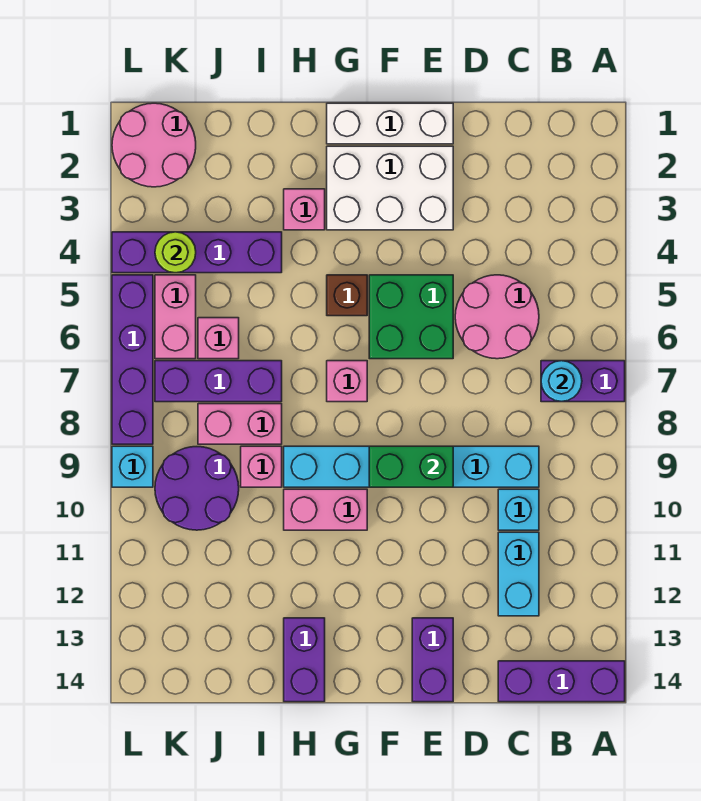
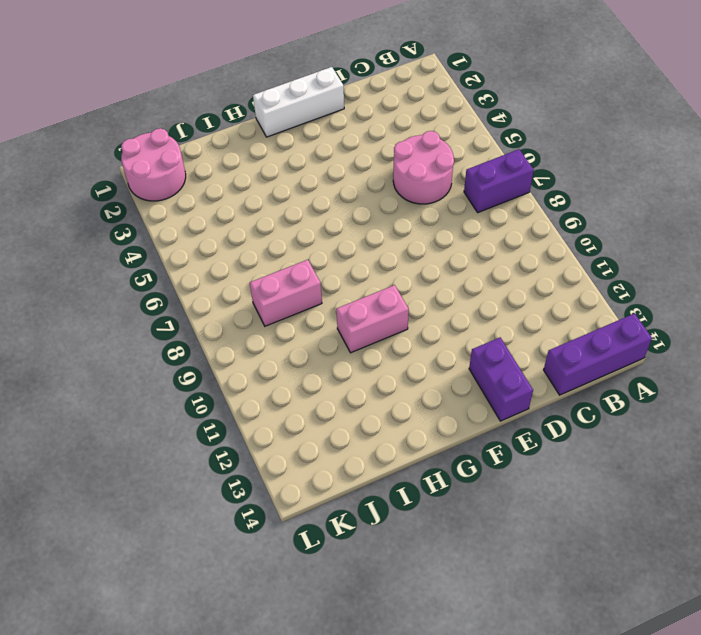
none -> cyan brick C9:H9 level 1
none -> cyan brick C10 level 1
none -> cyan brick C11:C12 level 1

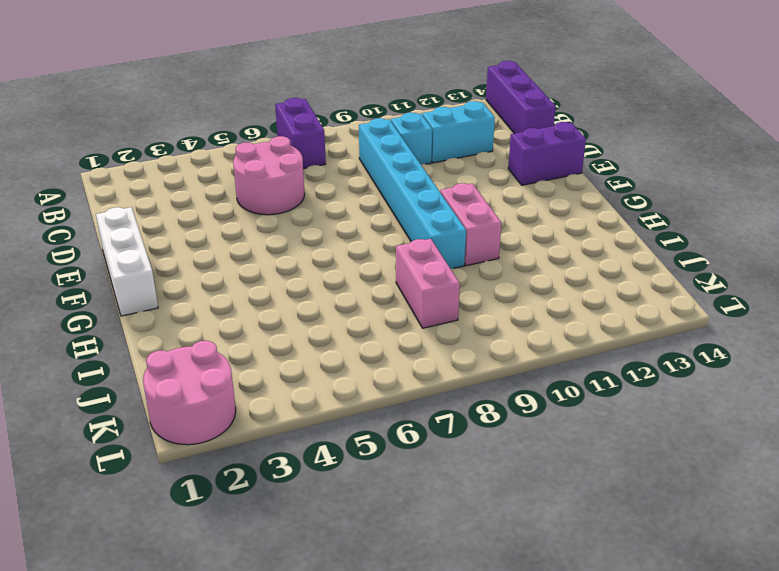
none -> white brick E2:G3 level 1
none -> green brick E5:F6 level 1
none -> brown brick G5 level 1

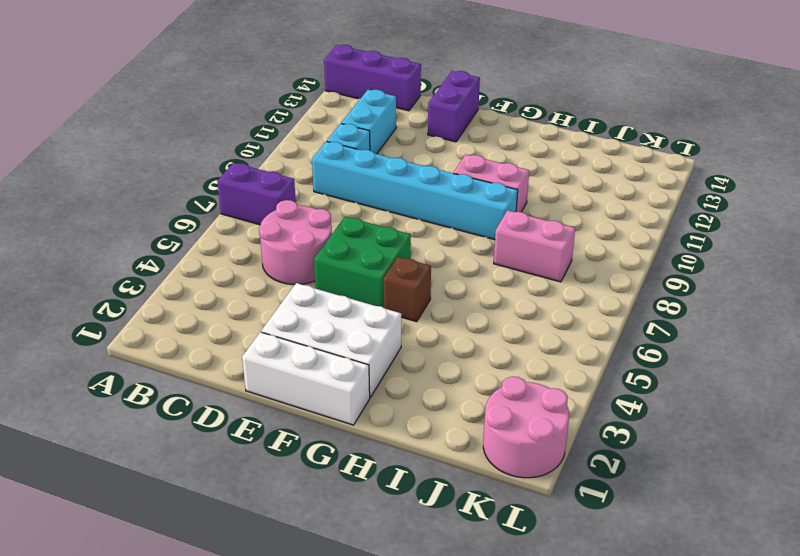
none -> pink brick G7 level 1
none -> pink brick H3 level 1
none -> purple brick H13:H14 level 1

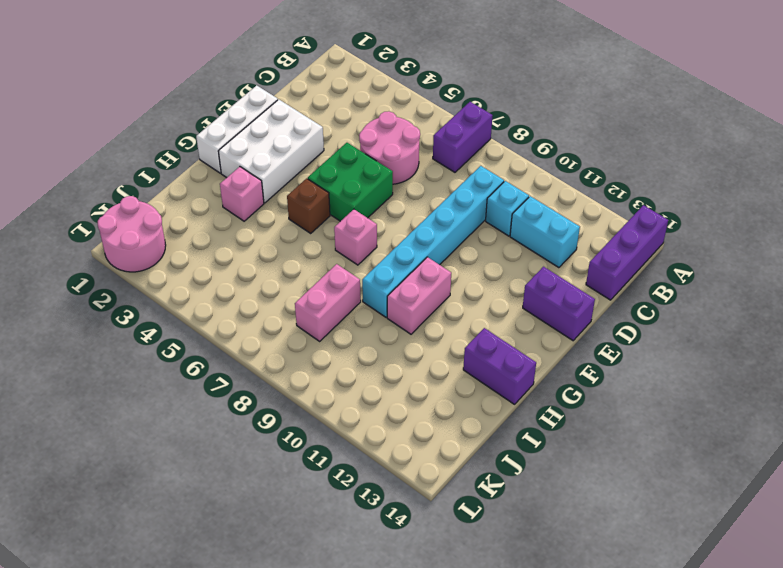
none -> purple brick I4:L4 level 1
none -> purple brick I7:K7 level 1
none -> pink brick I9 level 1

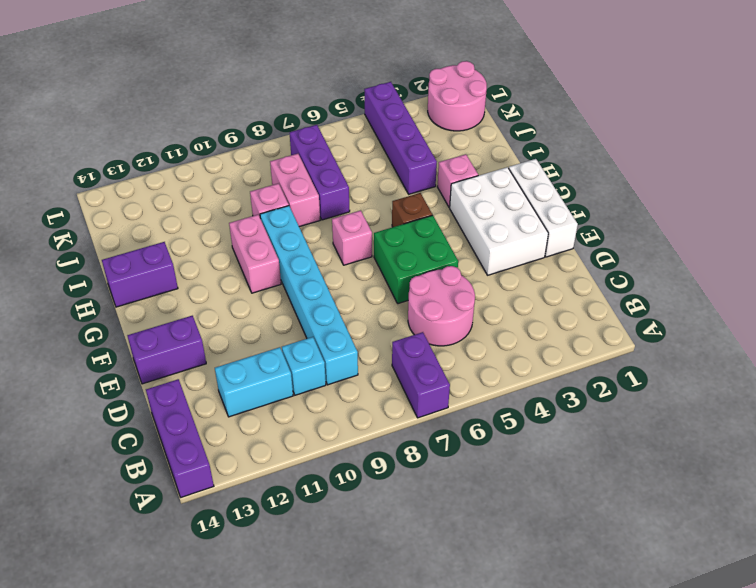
none -> pink brick J6 level 1
none -> purple round brick J9:K10 level 1
none -> pink brick K5:K6 level 1

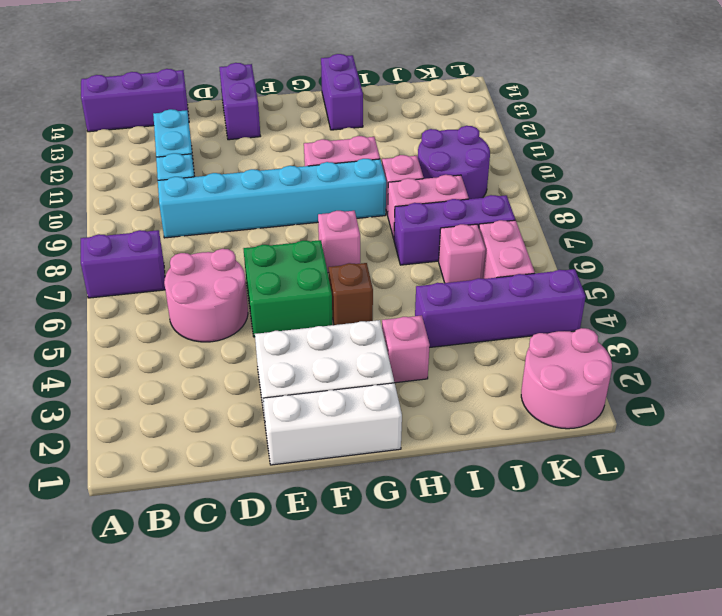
none -> purple brick L5:L8 level 1
none -> cyan brick L9 level 1
none -> cyan round brick B7 level 2

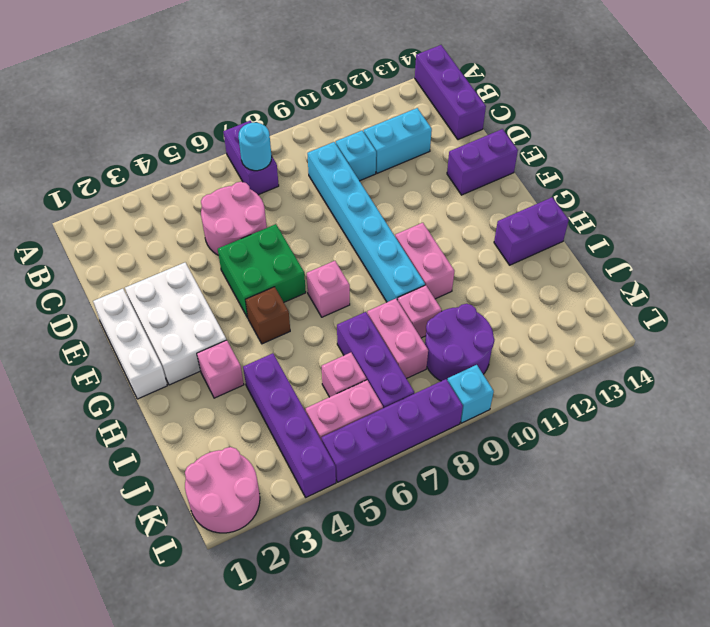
none -> green brick E9:F9 level 2
none -> lime round brick K4 level 2

